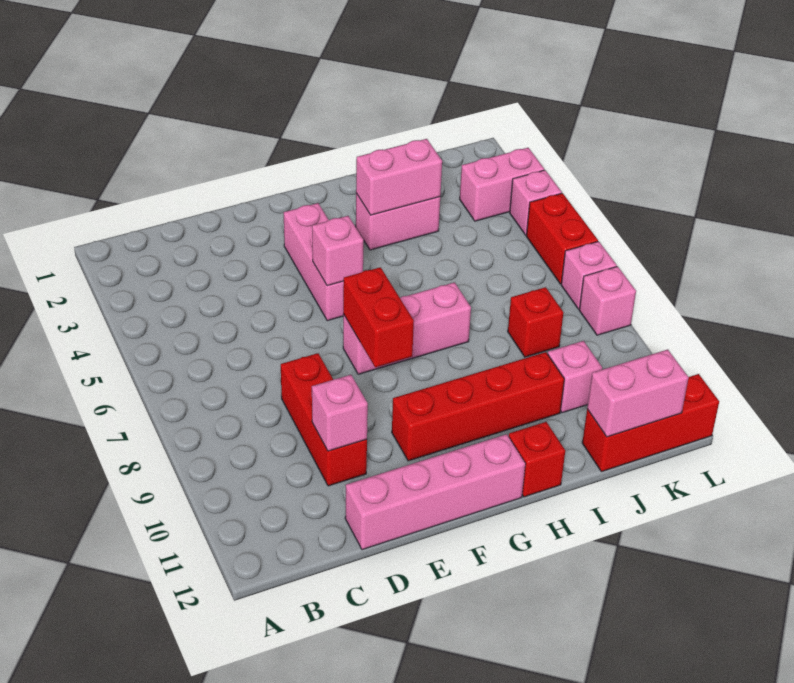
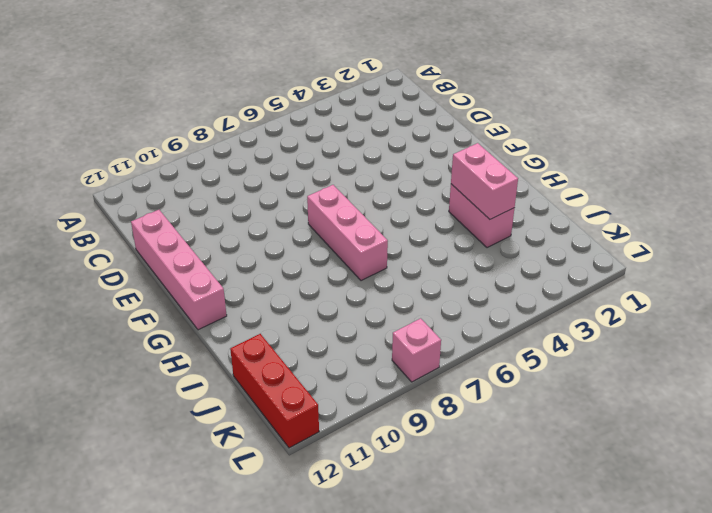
none -> red brick D8:D10 level 1
none -> pink brick F3:F5 level 1
none -> red brick F10:I10 level 1

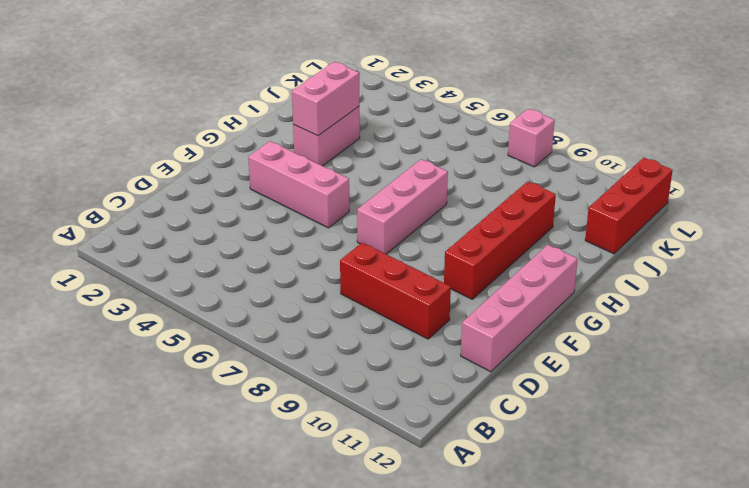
none -> red brick H12 level 1
none -> red brick J8 level 1
none -> pink brick J10 level 1

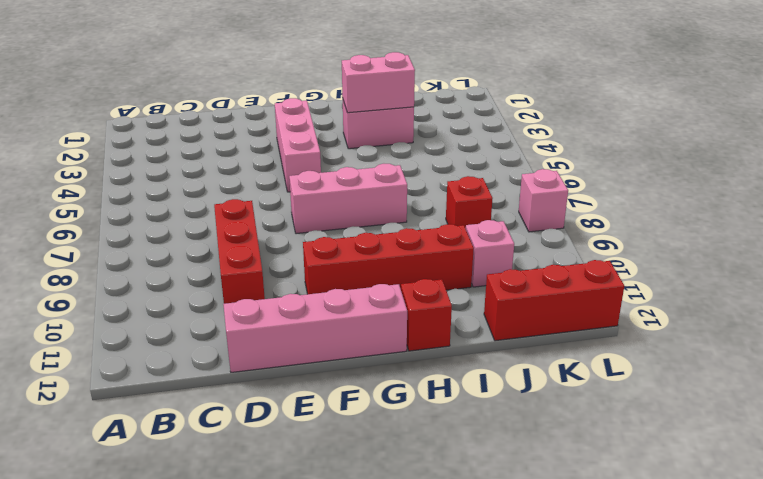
none -> pink brick K3:L3 level 1
none -> pink brick L4 level 1
none -> red brick L5:L6 level 1

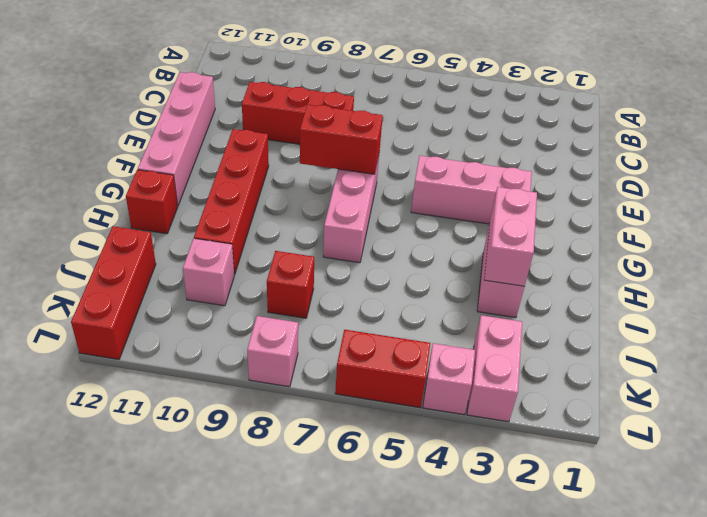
none -> pink brick L7 level 1
none -> pink brick D10 level 2
none -> pink brick F5 level 2

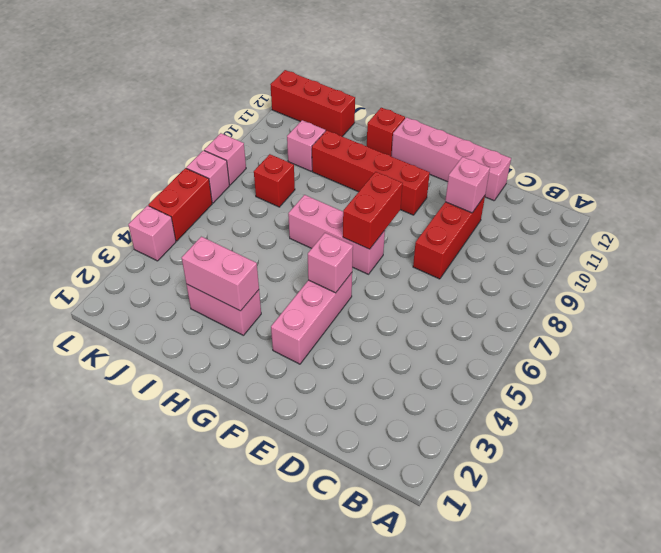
none -> pink brick K3:L3 level 1
none -> pink brick J12:K12 level 2

